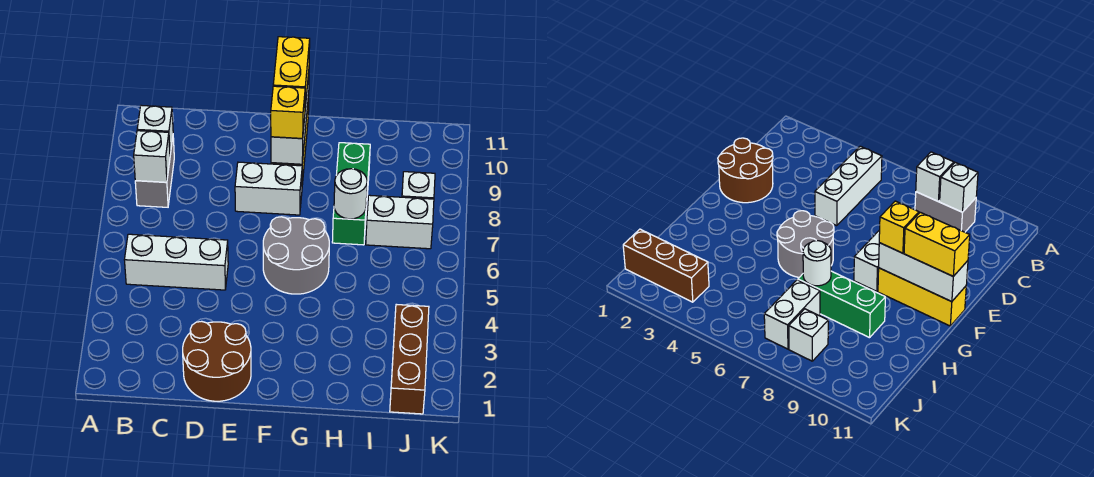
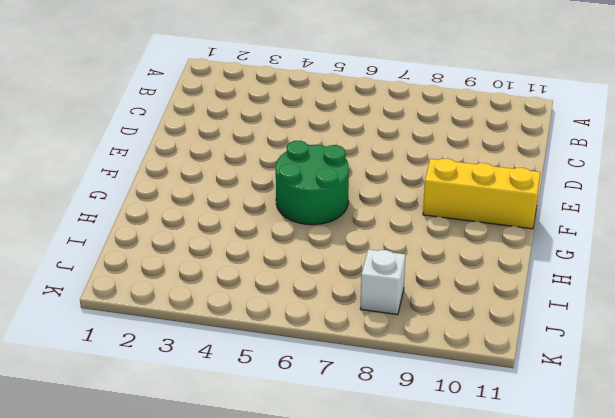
green round brick F5:G6 level 1 -> grey round brick F5:G6 level 1
none -> white brick B5:D5 level 1
none -> grey brick B8:B9 level 1
none -> brown round brick D1:E2 level 1

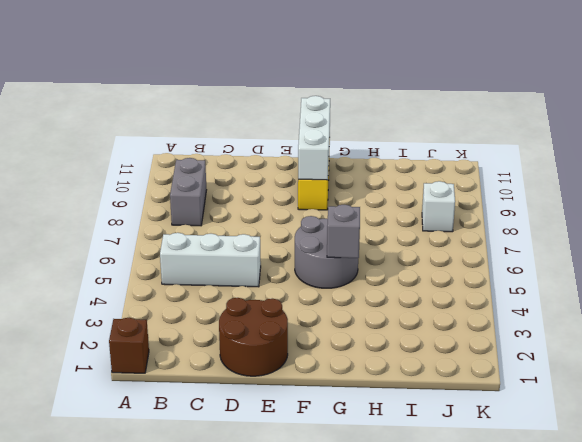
brown brick A1 level 1 -> none
grey brick G5 level 2 -> none
none -> white brick E8:F8 level 1
none -> green brick H7:H9 level 1
none -> white brick I7:J7 level 1

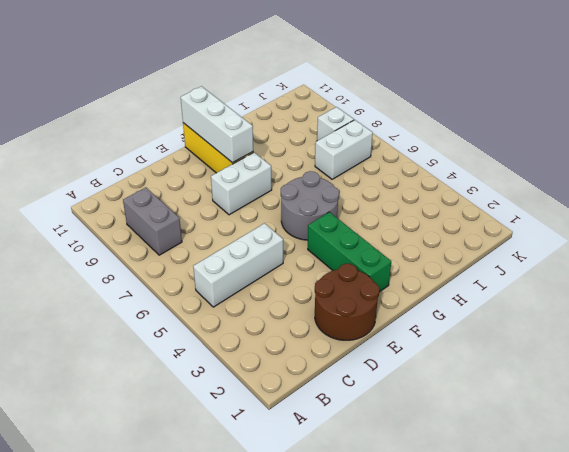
green brick F2:F4 level 1 -> green brick H7:H9 level 1
none -> brown brick J1:J3 level 1
none -> white brick B8 level 2
none -> white brick B9 level 2

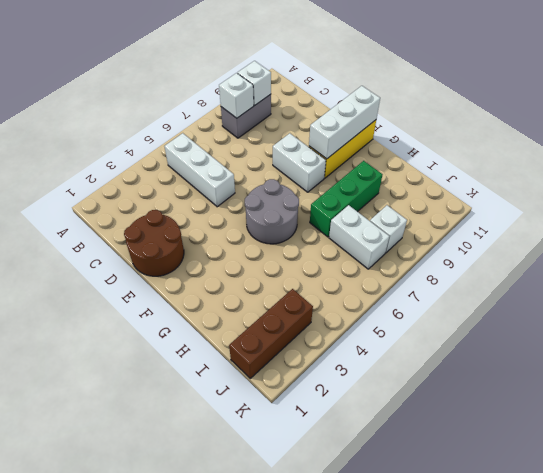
none -> white round brick H7 level 2
none -> yellow brick F9 level 3
none -> yellow brick F10:F11 level 3

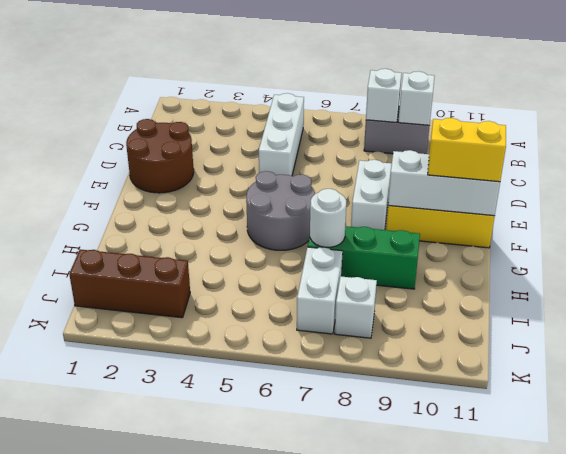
none -> yellow brick F9 level 3

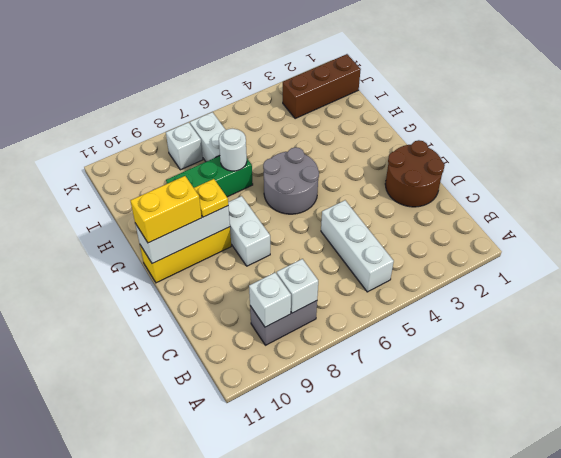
yellow plate F9 level 3 -> yellow brick F9 level 3

